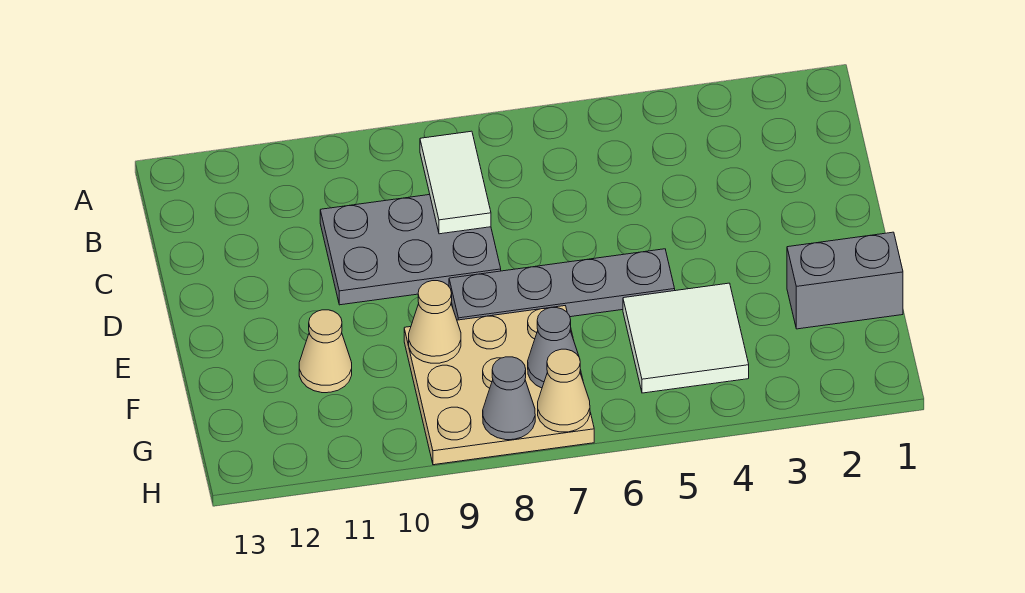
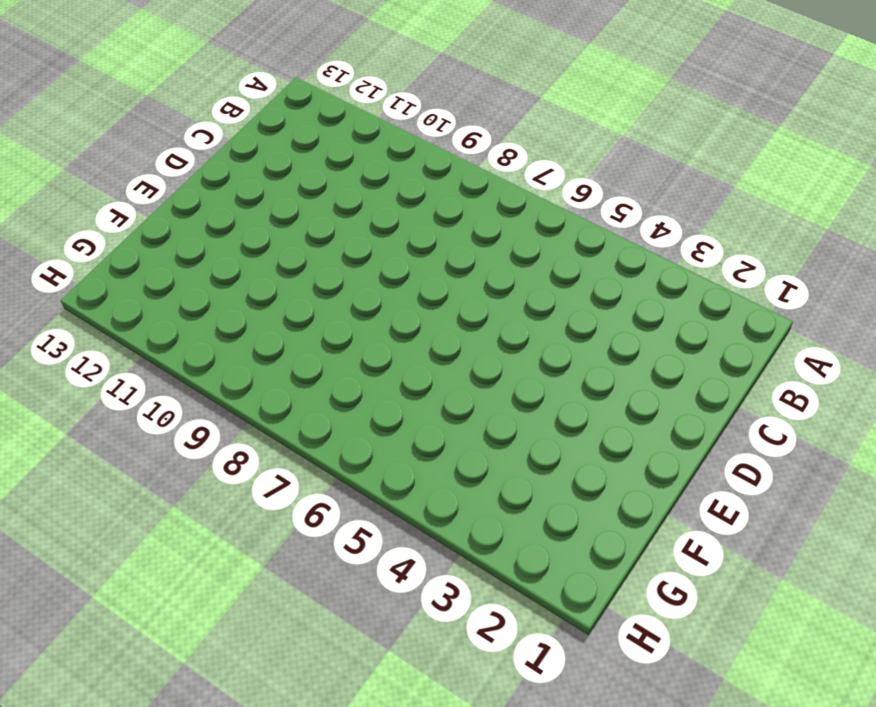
none -> grey plate C8:D10 level 1
none -> grey plate E5:E8 level 1

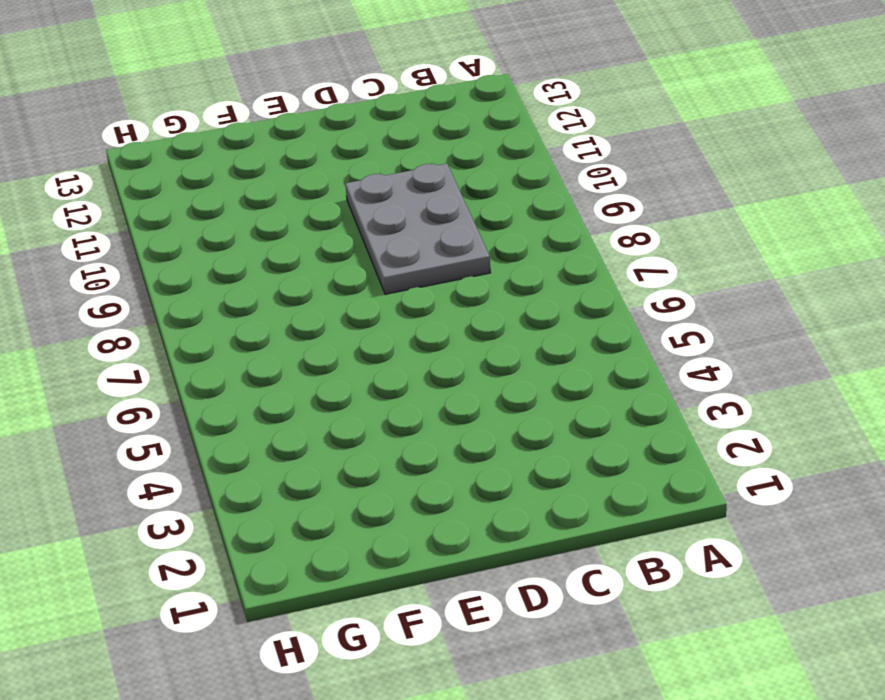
none -> grey plate E5:E8 level 1
none -> grey brick F1:F2 level 1

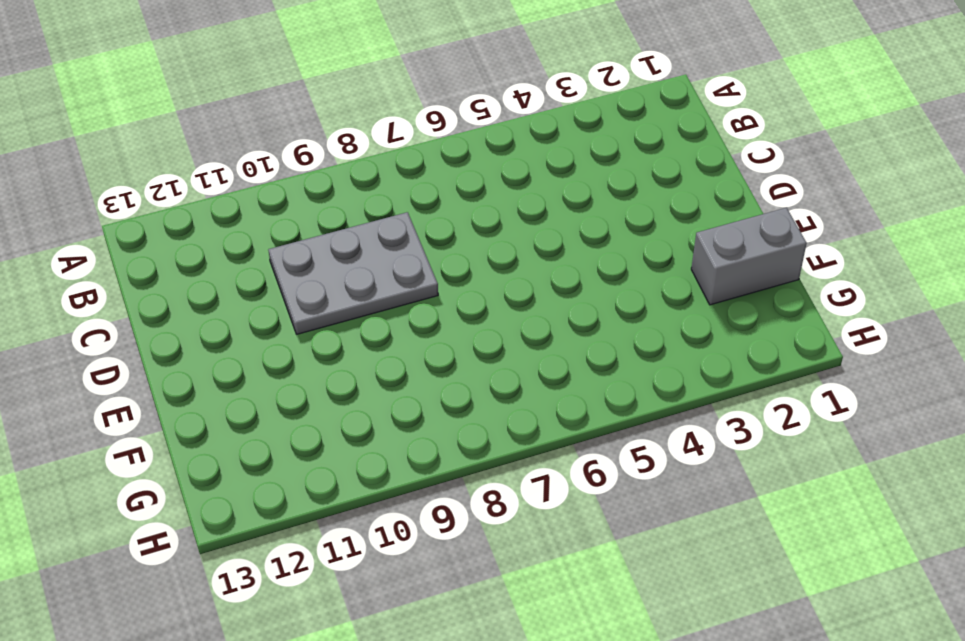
none -> grey plate E5:E8 level 1
none -> white tile F4:G5 level 1

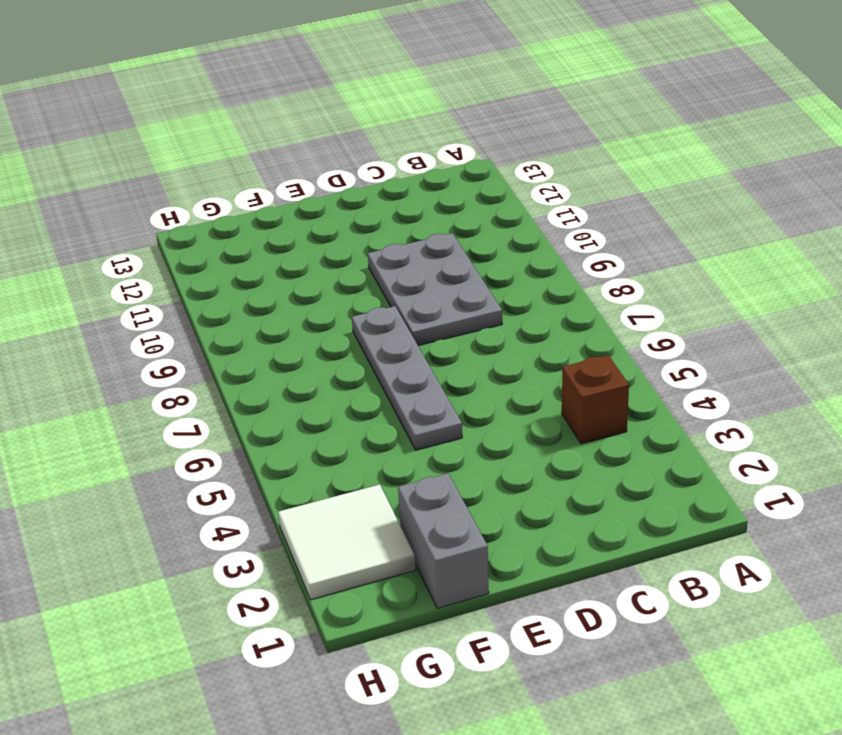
brown brick B4 level 1 -> none
white tile G2:H3 level 1 -> white tile F4:G5 level 1
none -> tan plate F7:H9 level 1
none -> tan cone F11 level 1

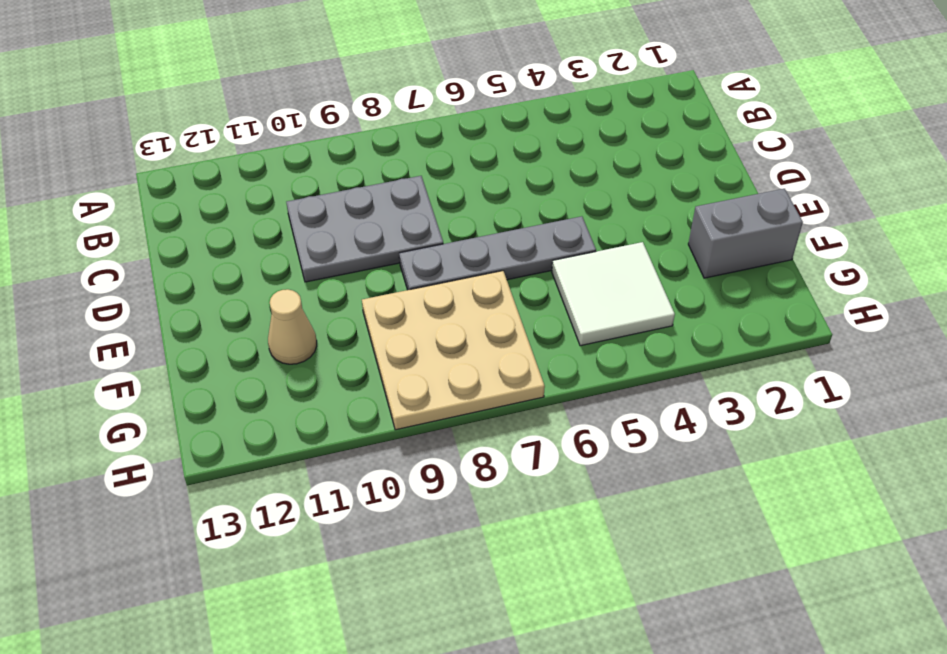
none -> white tile B8:C8 level 2
none -> tan cone F9 level 2

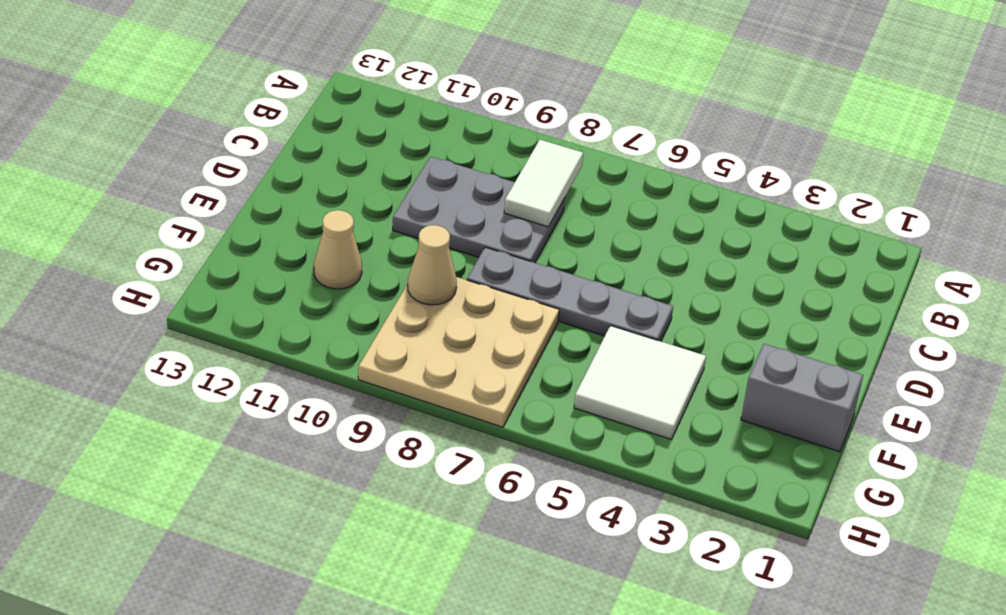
none -> grey cone G7 level 2
none -> tan cone H7 level 2

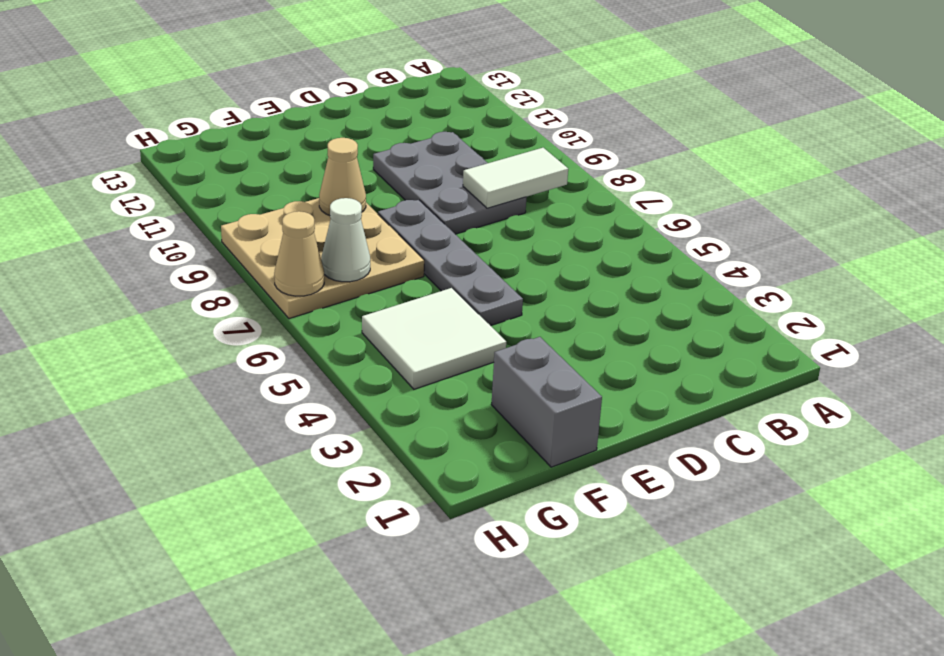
white cone G7 level 2 -> grey cone G7 level 2
none -> tan cone F11 level 1
none -> grey cone H8 level 2

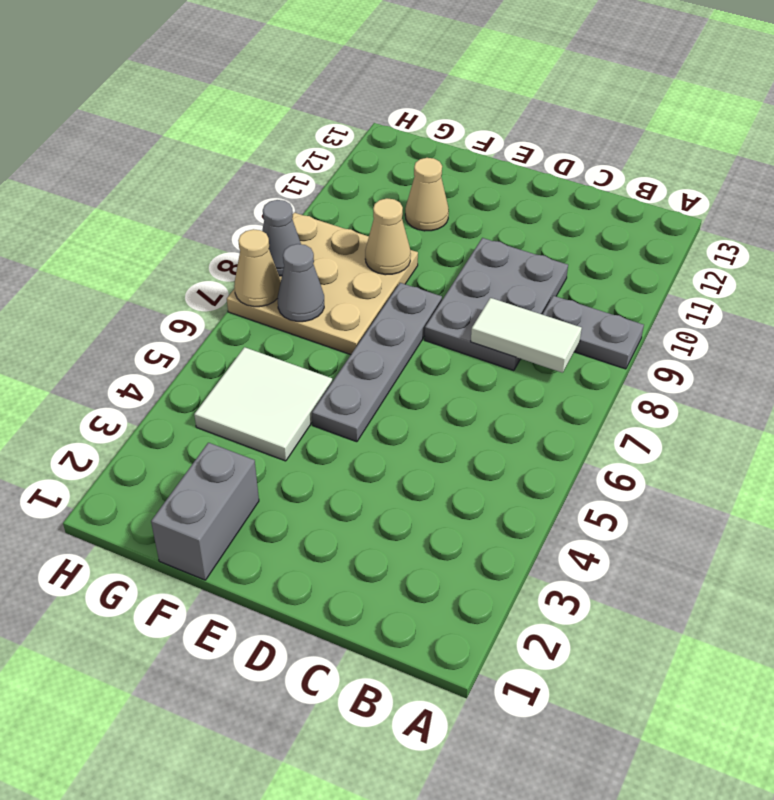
grey plate A9:B9 level 1 -> none

